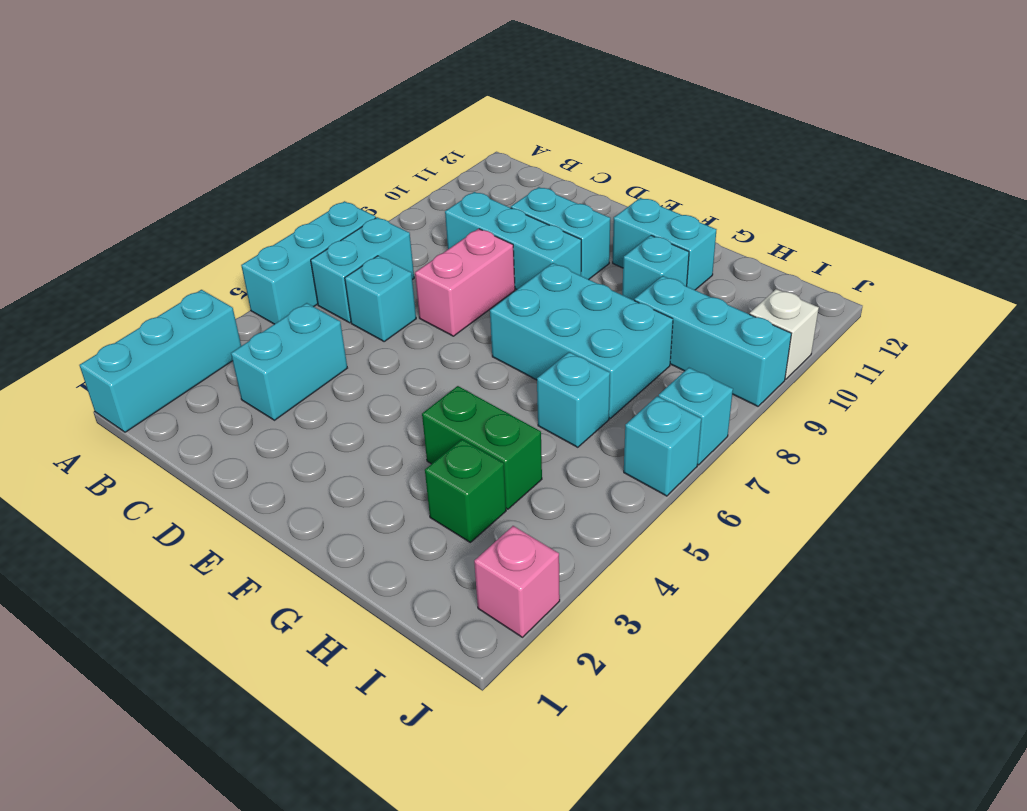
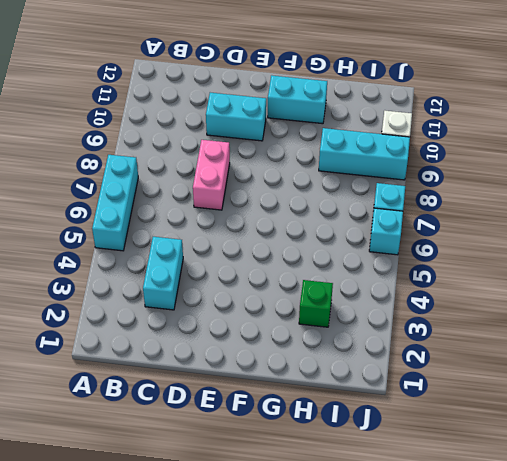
none -> cyan brick A1:A3 level 1
none -> cyan brick B6:B7 level 1
none -> cyan brick C6 level 1

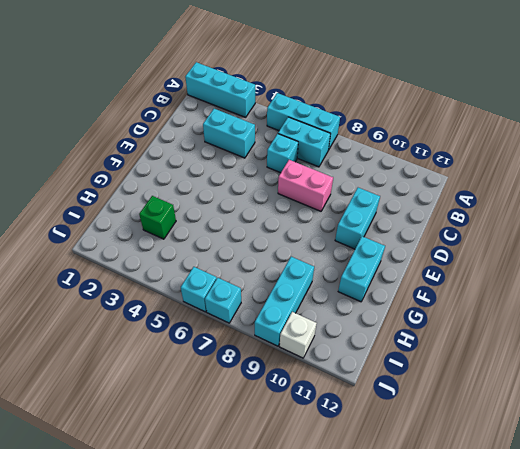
none -> cyan brick C9:E9 level 1
none -> cyan brick F7:H8 level 1
none -> green brick G4:H4 level 1

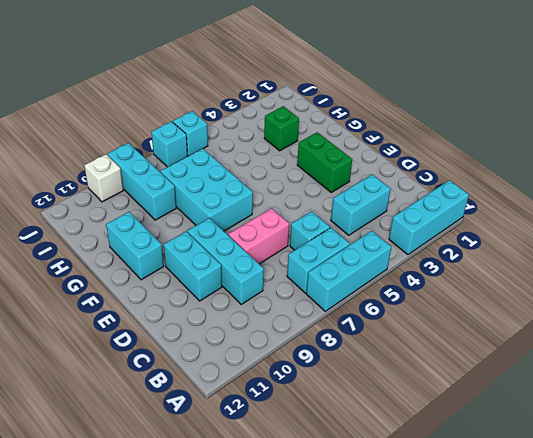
green brick E3:F3 level 1 -> green brick G4:H4 level 1
none -> cyan brick G10 level 1
none -> cyan brick H6 level 1
none -> pink brick J2 level 1

